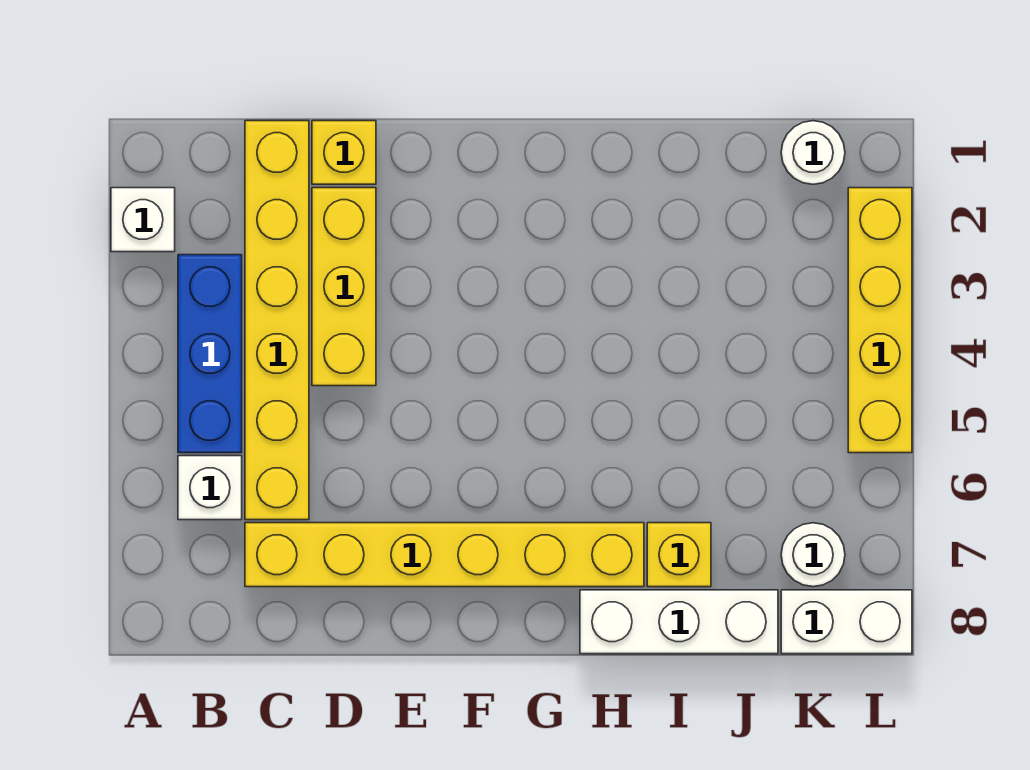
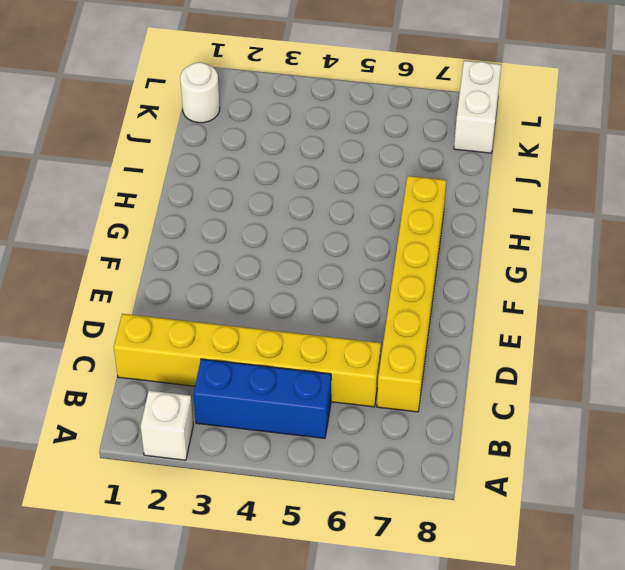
none -> white brick B6 level 1
none -> yellow brick D1 level 1
none -> yellow brick D2:D4 level 1

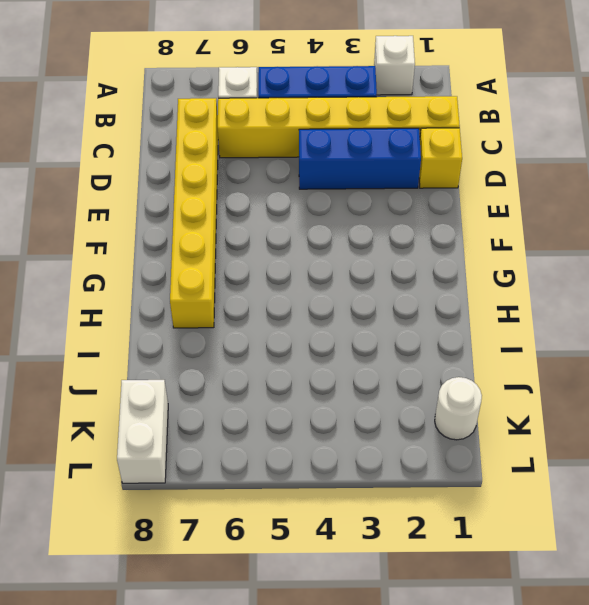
blue brick D2:D4 level 1 -> yellow brick D2:D4 level 1
none -> white brick H8:J8 level 1
none -> yellow brick I7 level 1
none -> white round brick K7 level 1

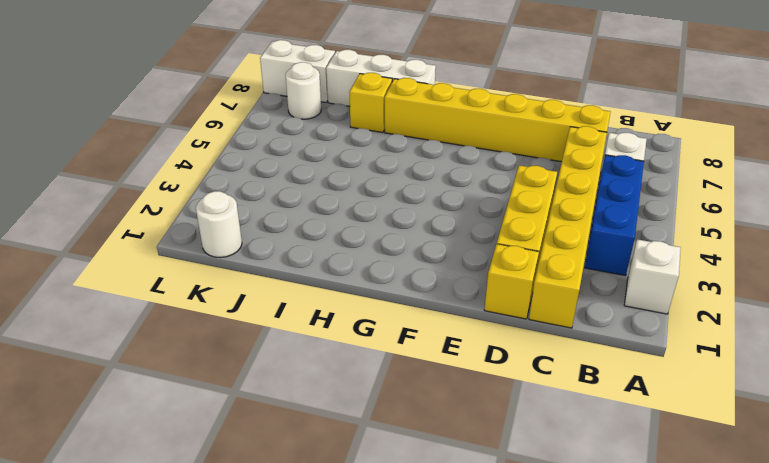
none -> yellow brick L2:L5 level 1

